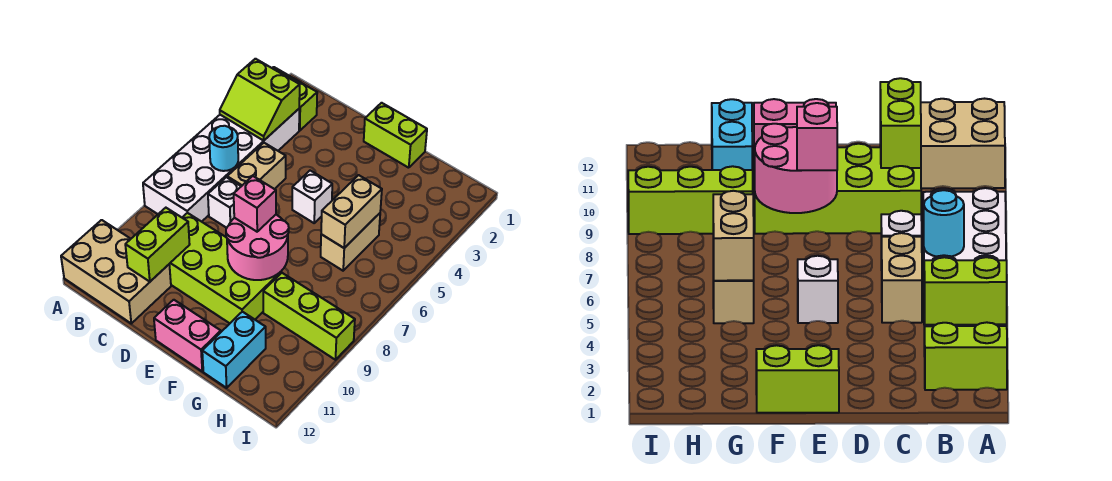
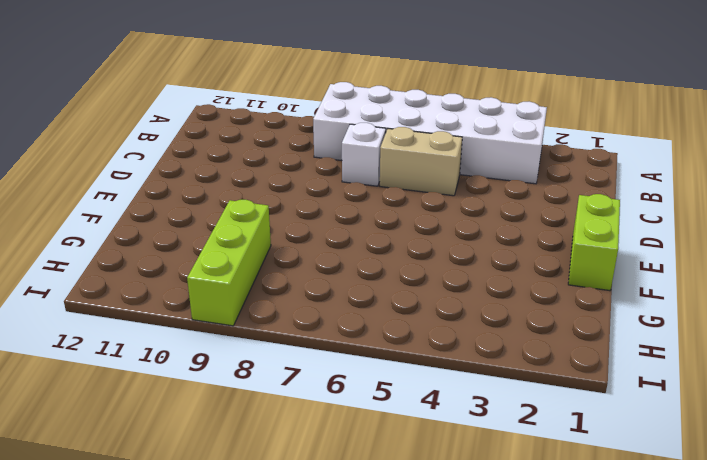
none -> lime brick A2:B2 level 1
none -> tan brick A11:C12 level 1
none -> lime brick C9:F10 level 1

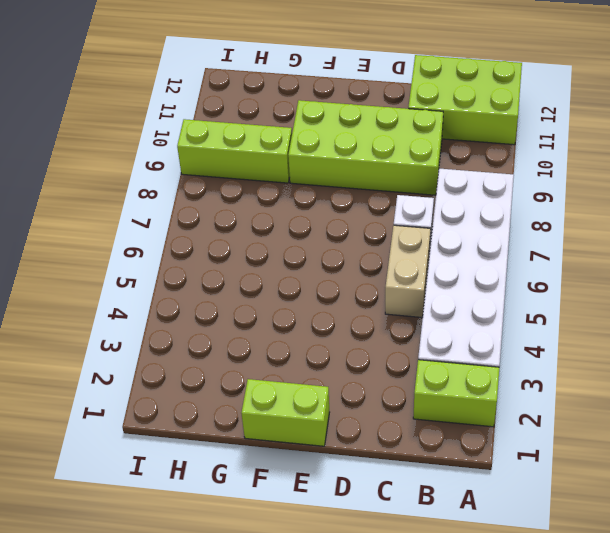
lime brick A11:C12 level 1 -> tan brick A11:C12 level 1
none -> white brick E5 level 1
none -> pink brick E12:F12 level 1
none -> tan brick G5:G6 level 1

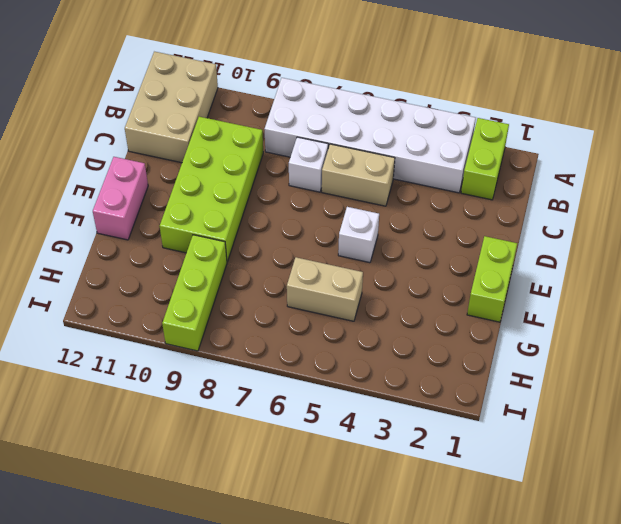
none -> cyan brick G11:G12 level 1
none -> lime slope A3:B4 level 2 top 3
none -> cyan round brick B6 level 2

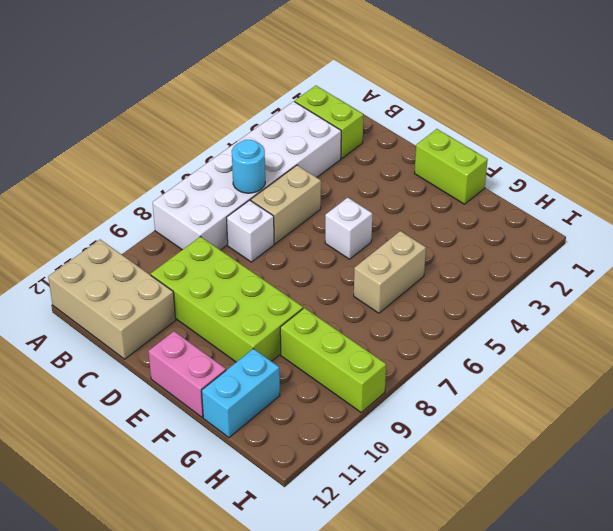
none -> lime slope A3:B4 level 2 top 3
none -> lime brick C10:C11 level 2
none -> pink round brick E8:F9 level 2

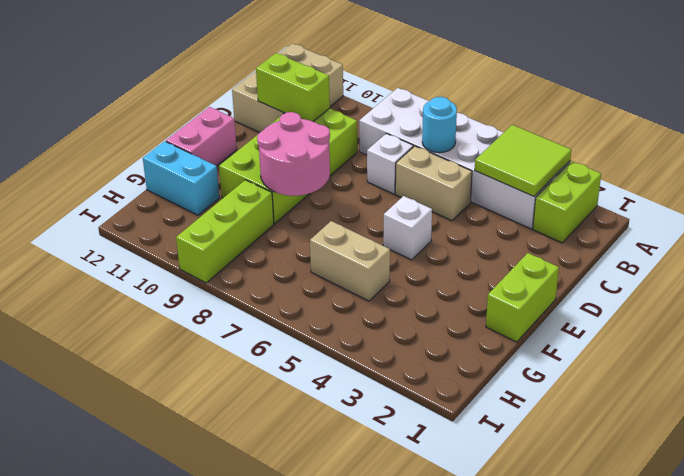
lime tile A3:B4 level 2 -> lime slope A3:B4 level 2 top 3
none -> tan brick G5:G6 level 2
none -> pink brick E8 level 3

